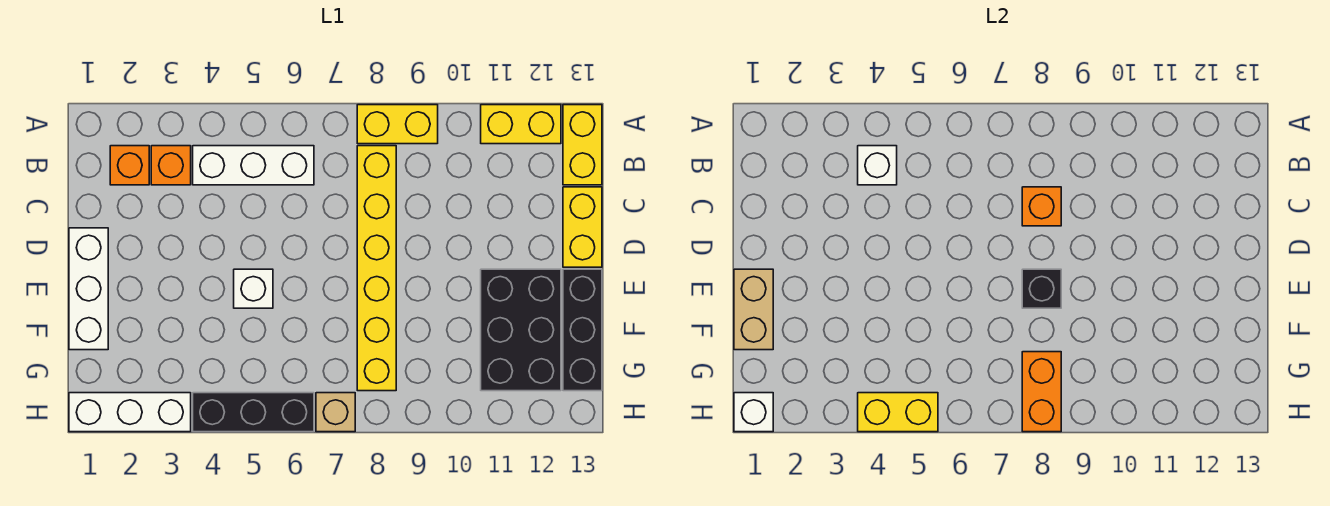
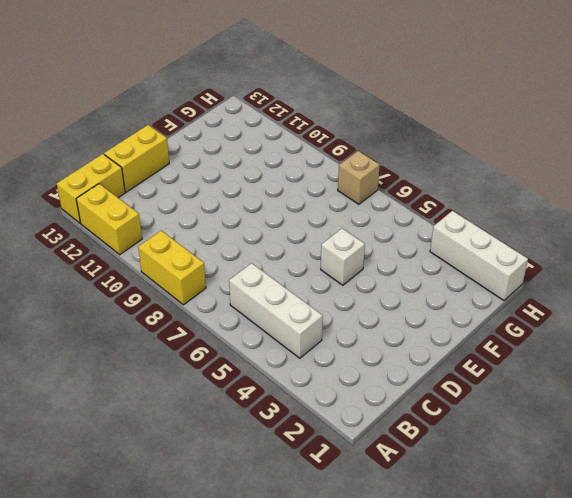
none -> orange brick B2 level 1
none -> orange brick B3 level 1
none -> yellow brick B8:G8 level 1

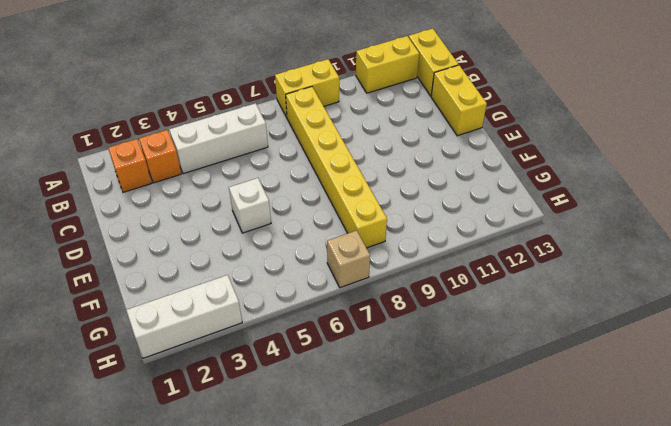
none -> white brick D1:F1 level 1
none -> black brick E11:G12 level 1
none -> black brick E13:G13 level 1

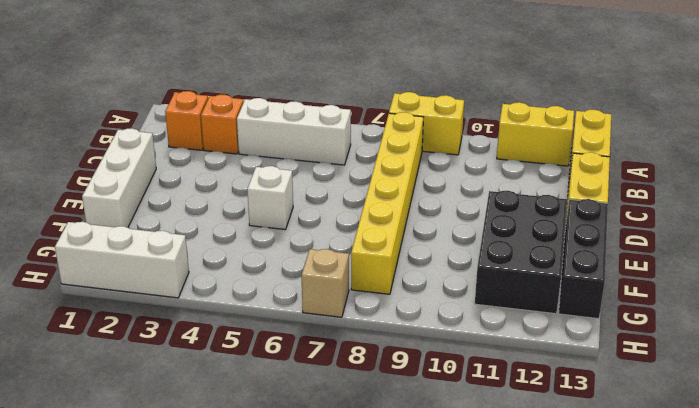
none -> black brick H4:H6 level 1
none -> white brick B4 level 2
none -> orange brick C8 level 2

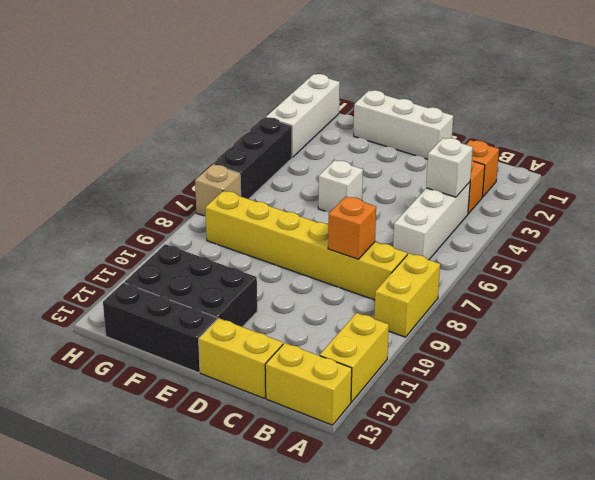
none -> tan brick E1:F1 level 2
none -> black brick E8 level 2
none -> orange brick G8:H8 level 2

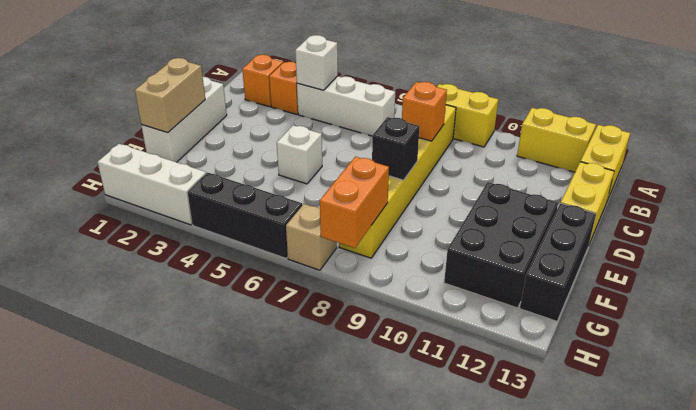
none -> white brick H1 level 2
none -> yellow brick H4:H5 level 2

